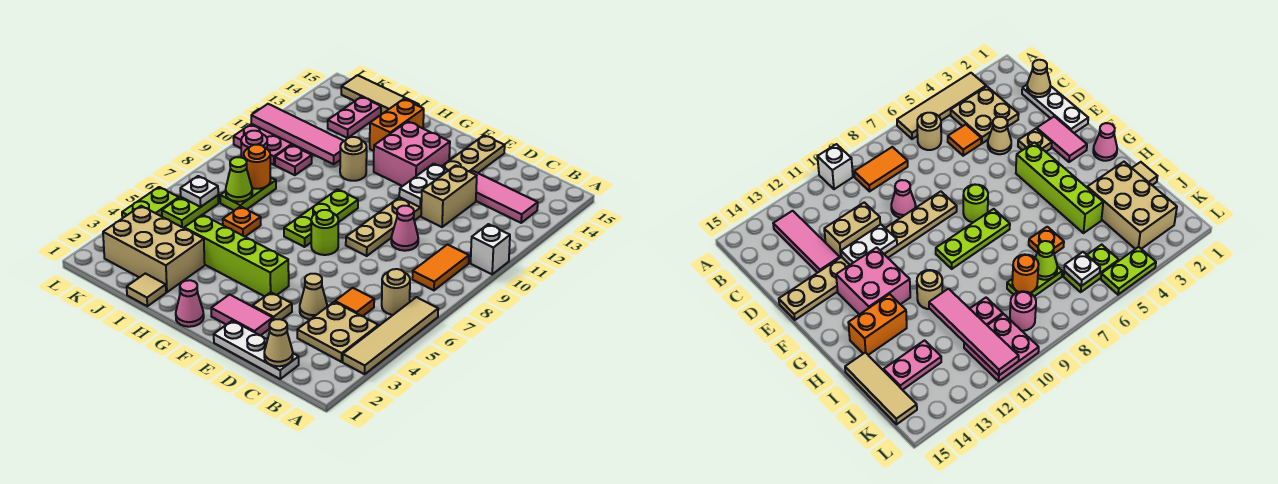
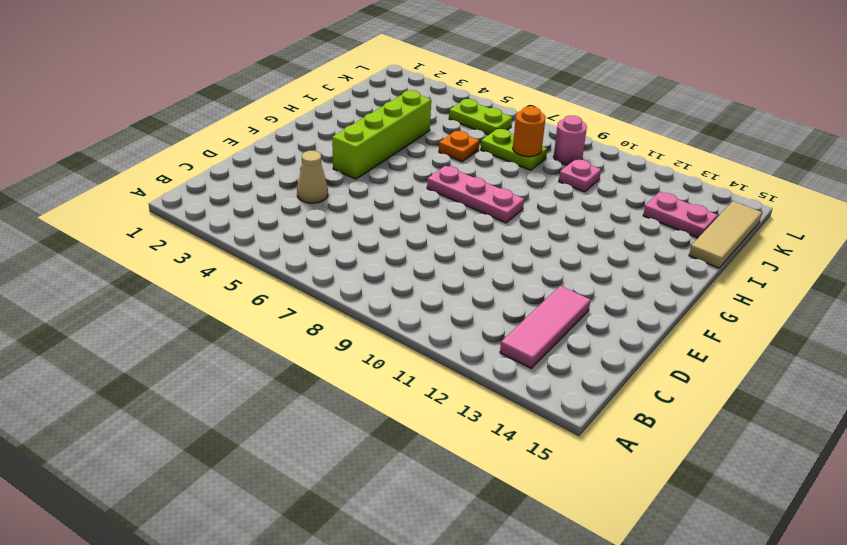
pink plate G7:G9 level 1 -> lime plate G7:G9 level 1
none -> tan tile A3:A6 level 1
none -> white brick A10 level 1
none -> tan plate B3:C4 level 1
none -> tan round brick B6 level 1

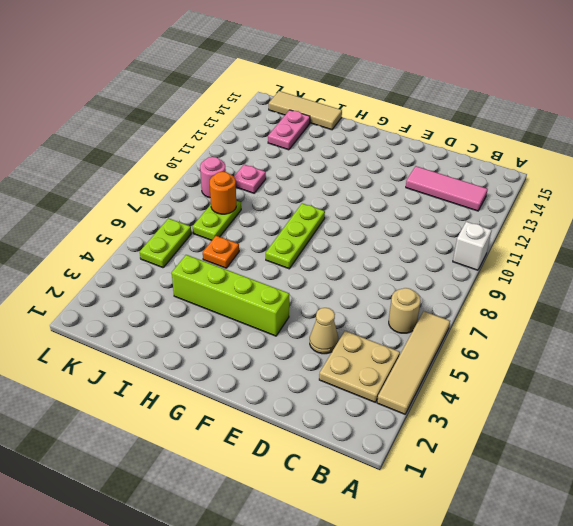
none -> orange tile B8:B9 level 1
none -> white plate C1:E1 level 1
none -> orange tile C5 level 1
none -> pink cone D9 level 1

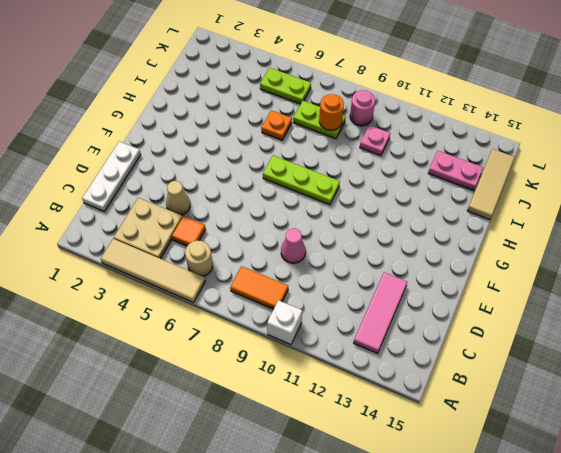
none -> tan brick D11:D12 level 1
none -> pink tile E2:F2 level 1
none -> tan plate E3 level 1
none -> tan plate E8:E15 level 1

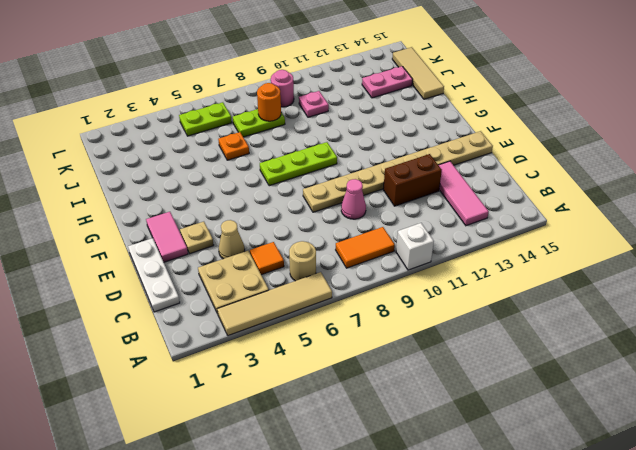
brown brick D11:D12 level 1 -> tan brick D11:D12 level 1
none -> lime brick F4:I4 level 1
none -> lime round brick F7 level 1
none -> pink brick F12:G13 level 1
none -> pink cone G1 level 1

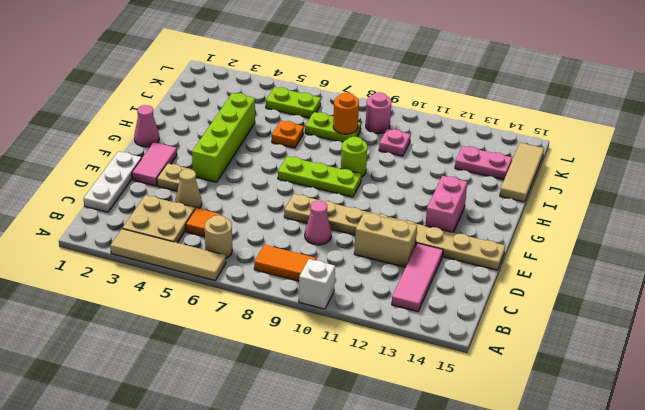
pink brick F13:G13 level 1 -> pink brick F12:G13 level 1
lime round brick H9 level 1 -> lime round brick F7 level 1
none -> tan round brick H11 level 1
none -> orange brick H13:H14 level 1
none -> tan tile I1 level 1
none -> tan brick I2:K3 level 1

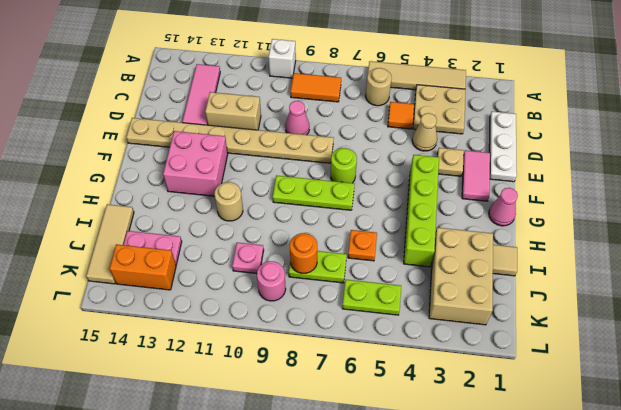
orange brick K13:K14 level 1 -> orange brick H13:H14 level 1
none -> pink plate K10:L11 level 1
none -> lime plate L4:L5 level 1
none -> tan cone C1 level 2
none -> white plate E11:E12 level 2

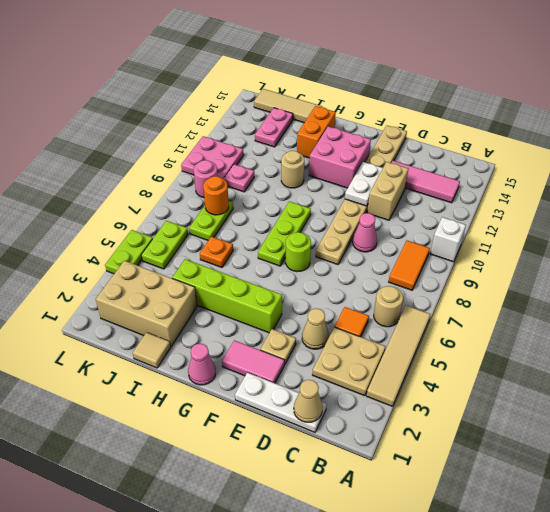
none -> pink tile I11:L11 level 2
none -> lime cone J7 level 2
none -> white plate K6 level 2

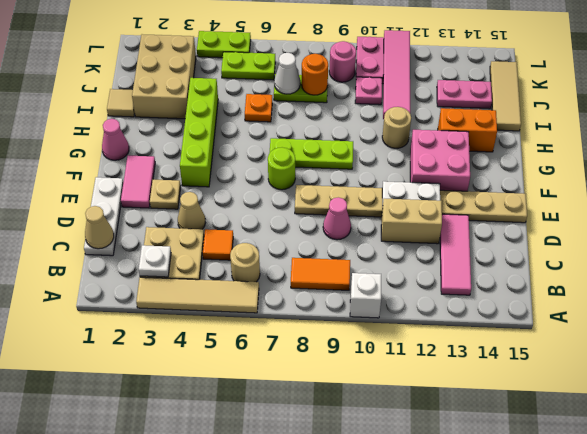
white plate B3 level 2 -> white plate K6 level 2
white cone J7 level 2 -> lime cone J7 level 2

